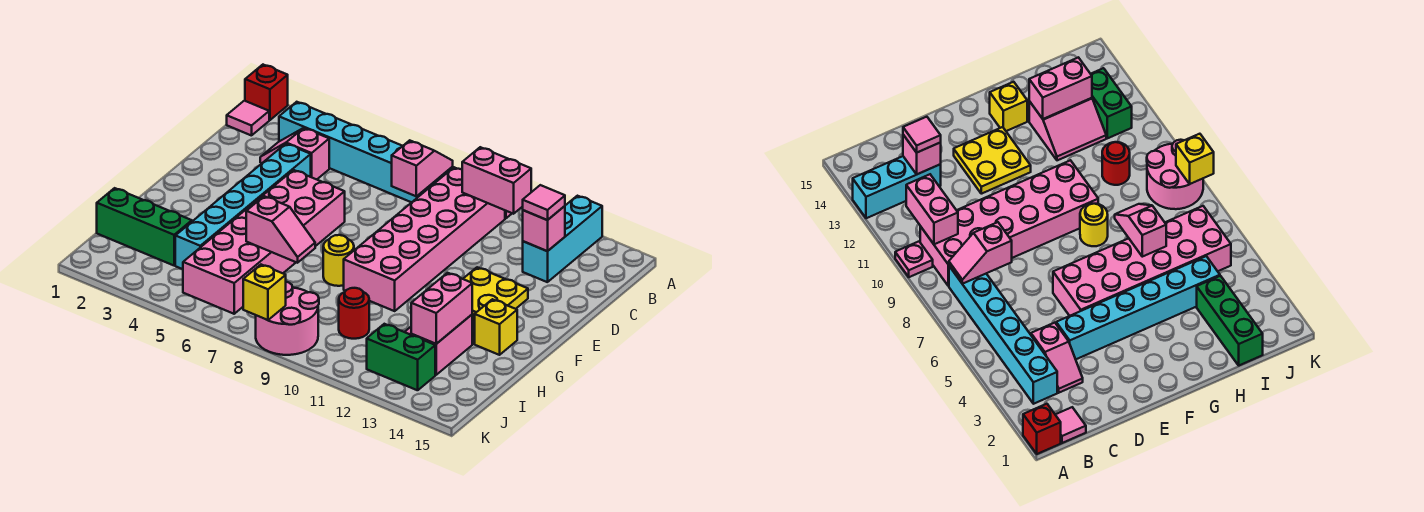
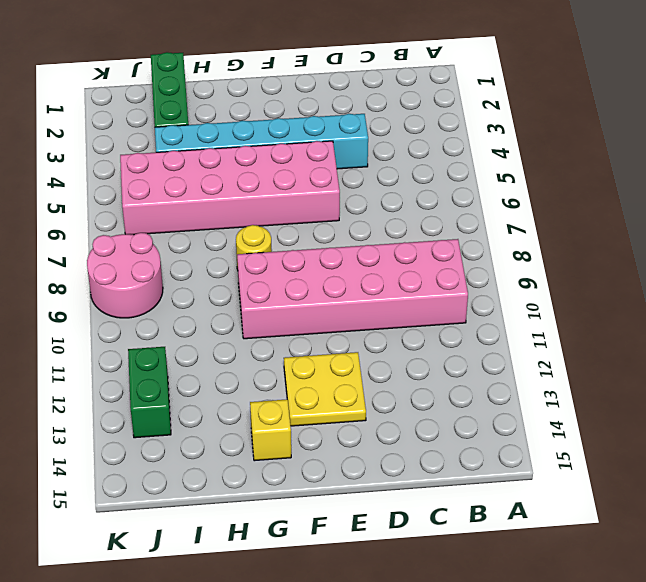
none -> red brick A1 level 1
none -> pink plate A10 level 1
none -> cyan brick A13:C13 level 1

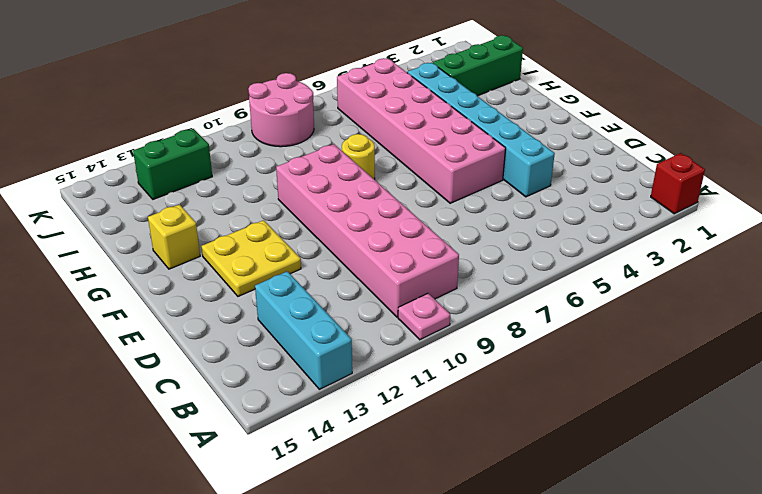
none -> pink tile B1 level 1
none -> cyan brick B3:B8 level 1
none -> pink slope C3:C4 level 1 top 4

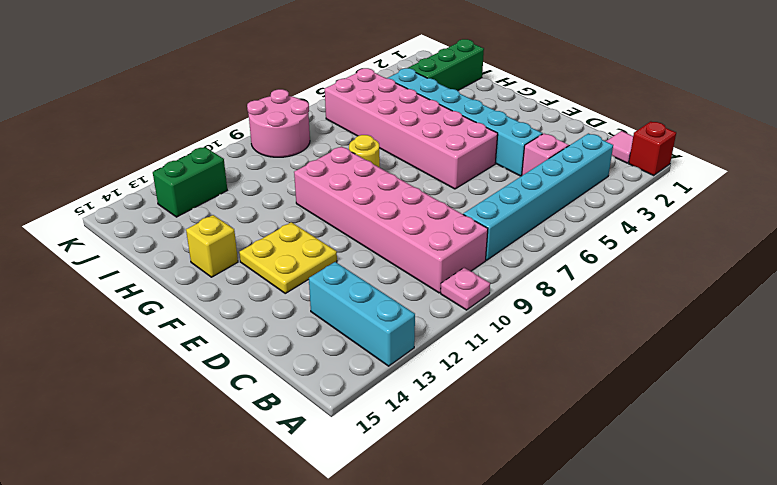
none -> pink slope H12:I13 level 1 top 13
none -> red round brick I10 level 1
none -> pink slope B8:C8 level 2 top C

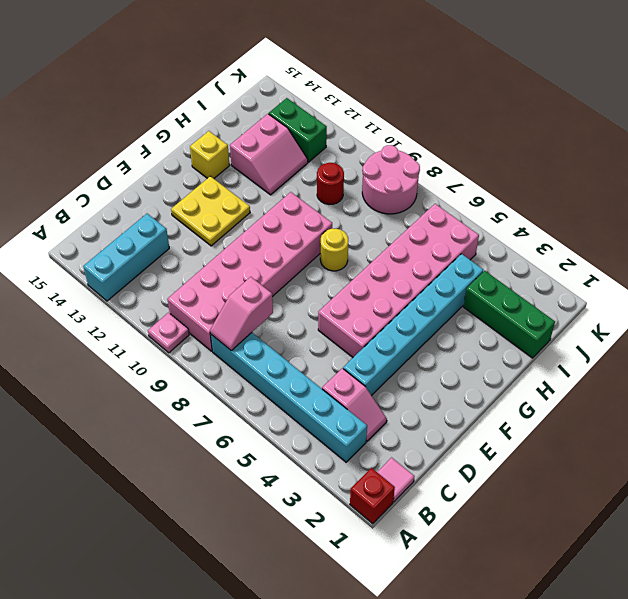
none -> pink brick B10:B11 level 2
none -> pink brick C13 level 2
none -> pink slope H6:H7 level 2 top 6

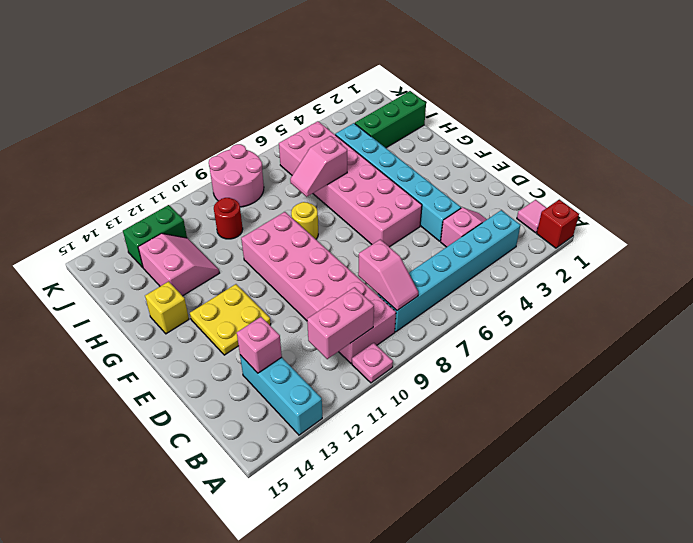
none -> pink brick H13:I13 level 2
none -> yellow brick K8 level 2
none -> pink tile C13 level 3

